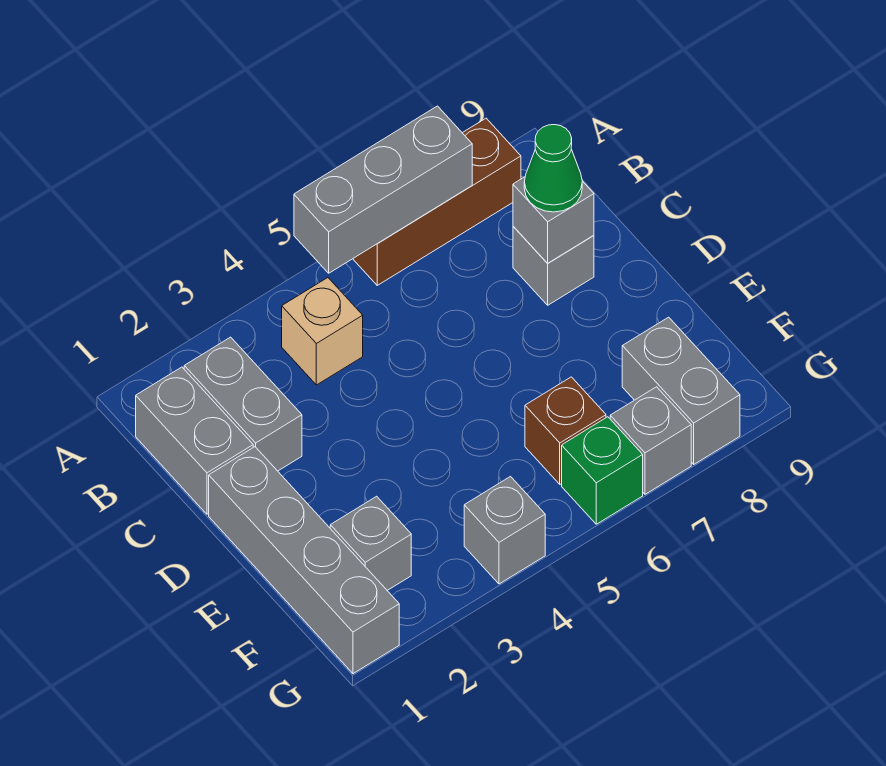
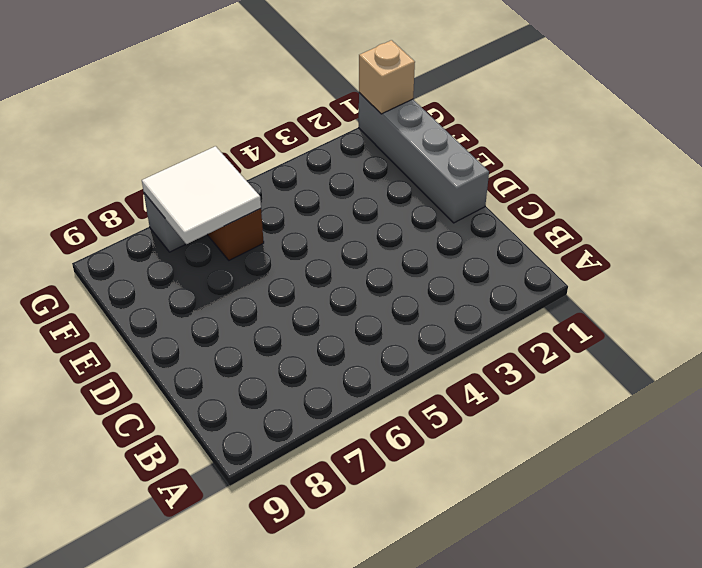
white tile F6:G7 level 2 -> none
tan brick G1 level 2 -> tan brick B4 level 1
none -> brown brick A6:A8 level 1
none -> grey brick B1:C1 level 1
none -> grey brick B2:C2 level 1

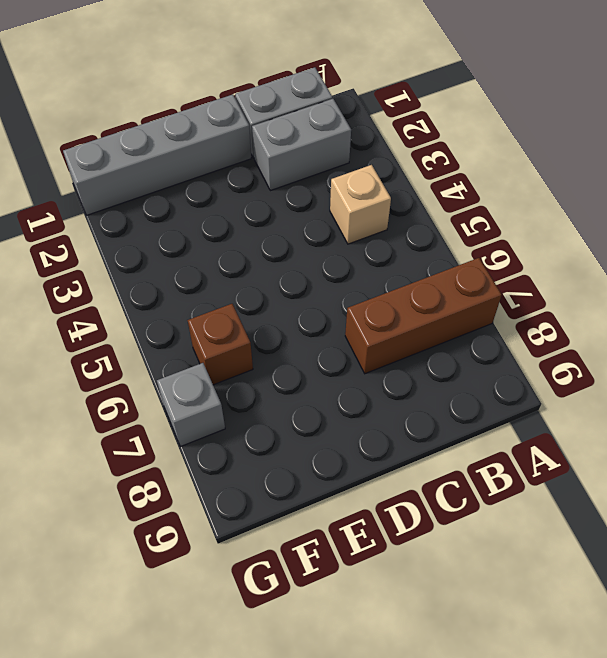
brown brick A7:C7 level 1 -> brown brick A6:A8 level 1
none -> grey brick C8 level 1
none -> grey brick F2 level 1
none -> grey brick F8:G8 level 1

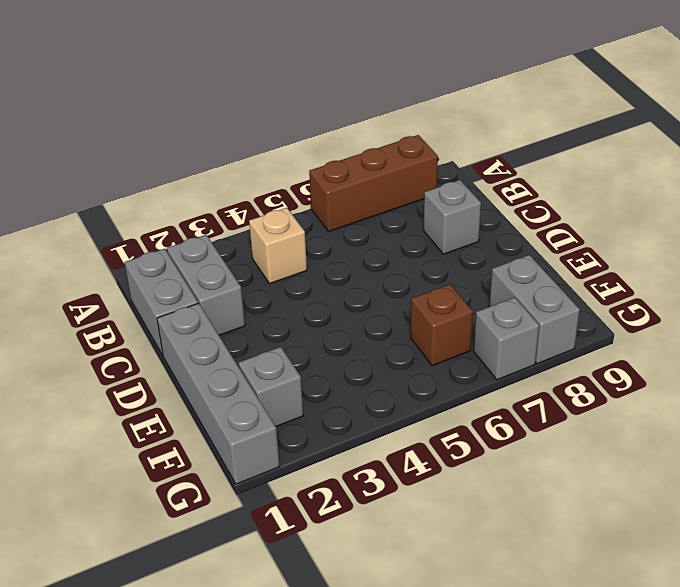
none -> grey brick G4 level 1
none -> green brick G6 level 1
none -> grey brick A5:A7 level 2

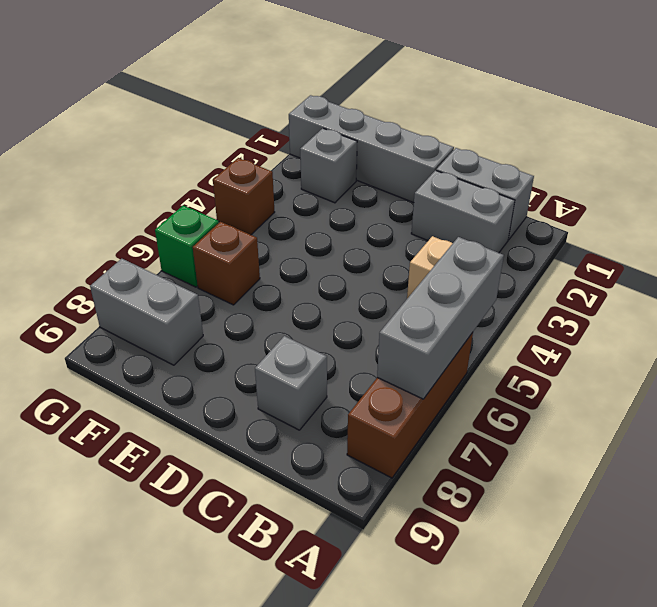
brown brick G4 level 1 -> grey brick G4 level 1
none -> grey brick G7 level 1
none -> grey brick C8 level 2
none -> green cone C8 level 3

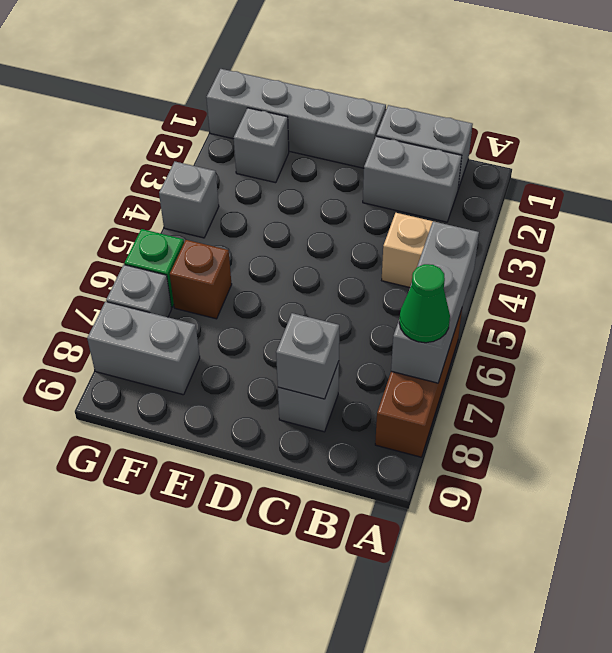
green cone A7 level 3 -> green cone C8 level 3

